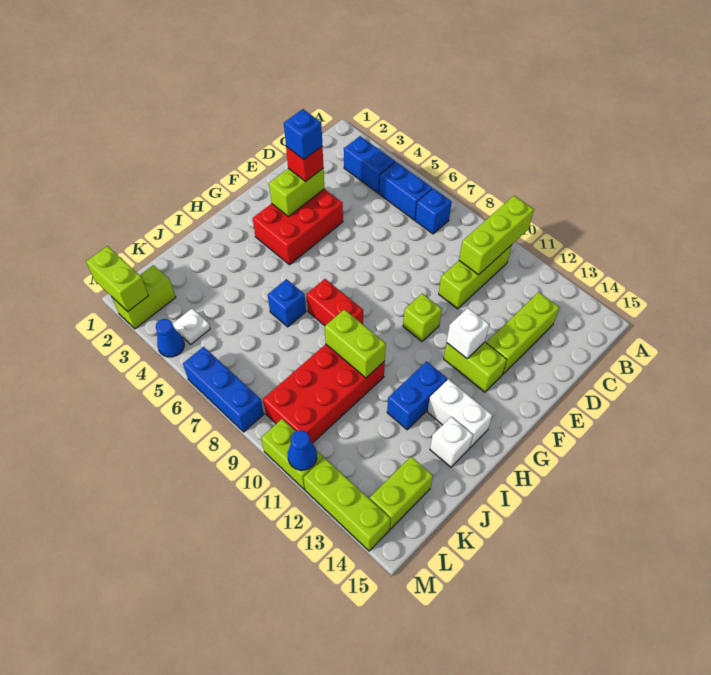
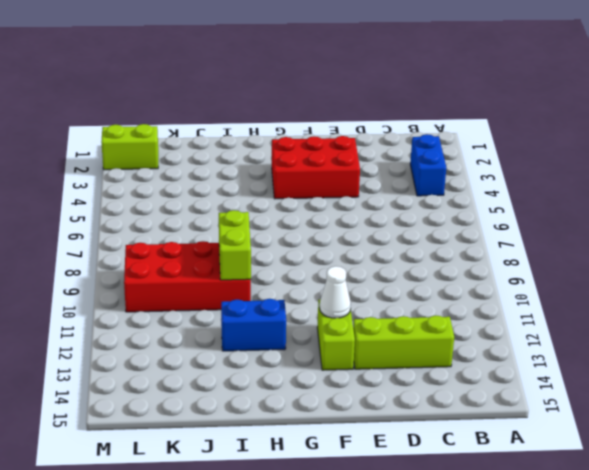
white cone F12 level 2 -> white brick F12 level 2
none -> blue brick B5:B6 level 1
none -> blue brick B7 level 1
none -> lime brick B10:D10 level 1

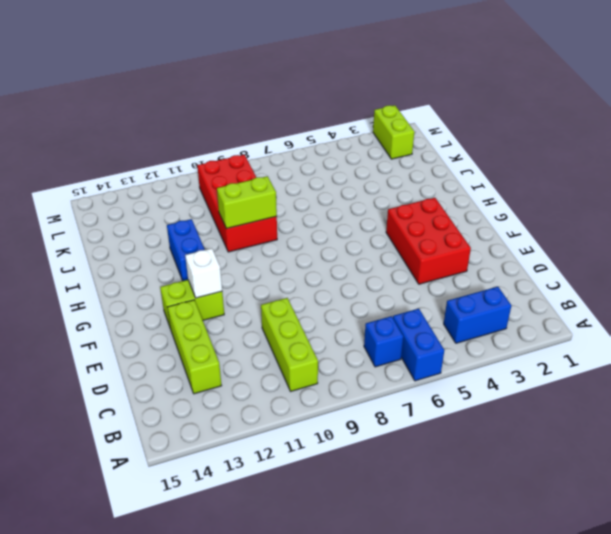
blue brick A6:B6 level 1 -> blue brick B5:B6 level 1
none -> lime brick F10 level 1
none -> red brick H7:H8 level 1
none -> white brick H13:H14 level 1

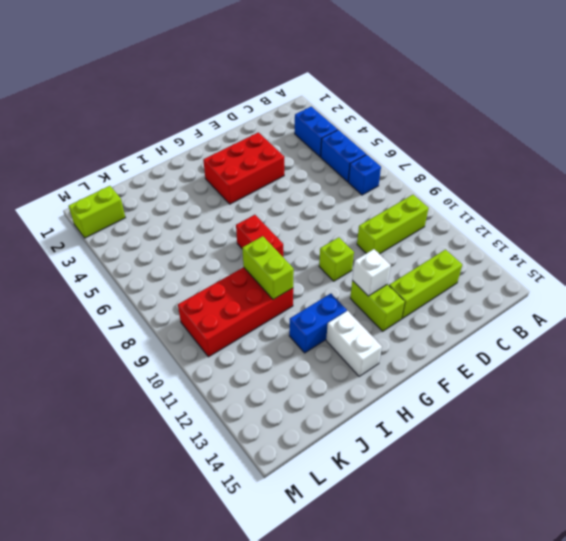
none -> blue brick I6 level 1
none -> white brick I14 level 1
none -> lime brick K14:L14 level 1

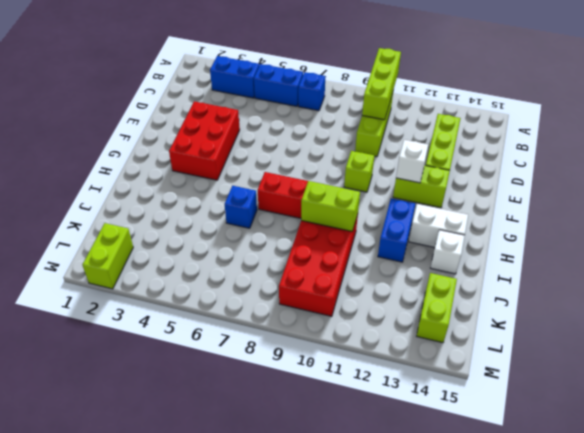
none -> white plate L4 level 1
none -> blue cone M4 level 1
none -> blue brick M6:M8 level 1

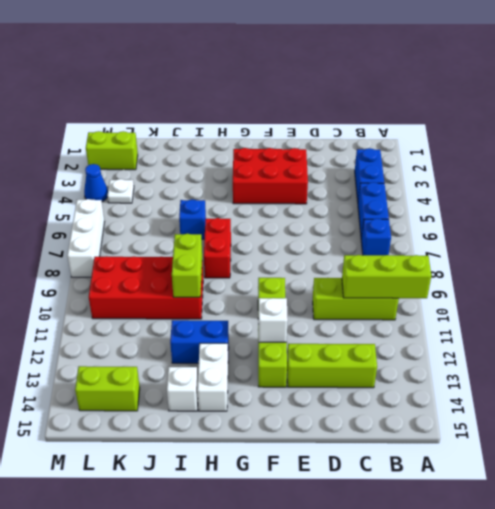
white brick M6:M8 level 1 -> blue brick M6:M8 level 1
none -> lime brick M10:M11 level 1
none -> lime brick M12:M14 level 1
none -> lime brick E3:F3 level 2

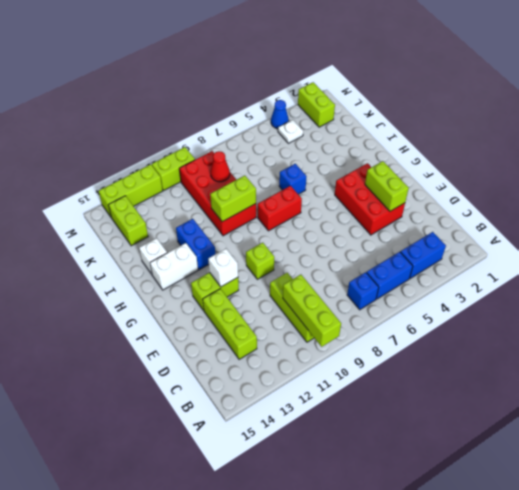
red cone K9 level 2 -> none
none -> blue brick M6:M8 level 1
none -> lime brick M1:M2 level 2
none -> blue cone M11 level 2

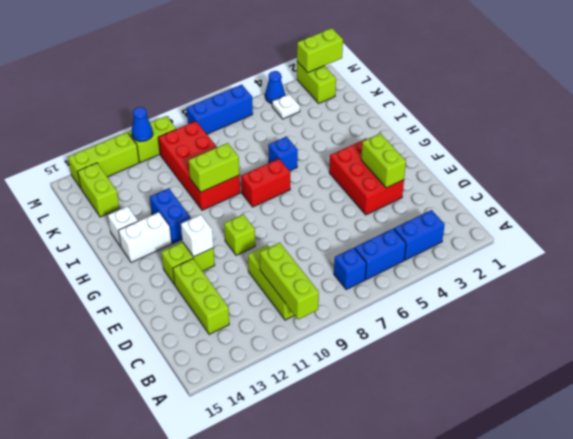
none -> red brick E3 level 3
none -> blue brick E3 level 4

